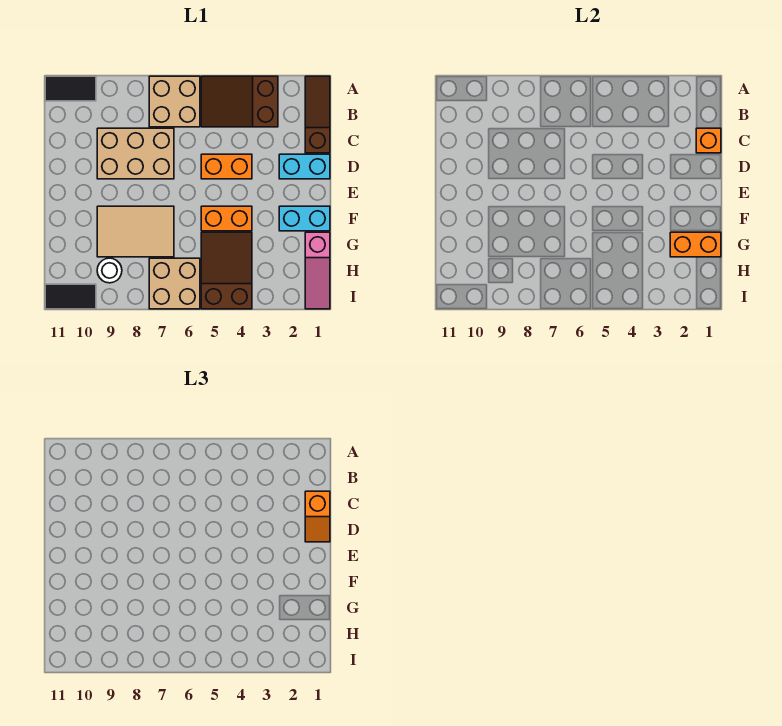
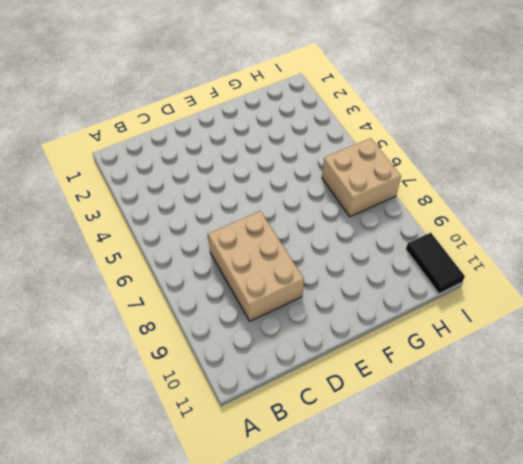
none -> brown slope A1:C1 level 1 top C
none -> brown slope A3:B5 level 1 top 3
none -> tan brick A6:B7 level 1

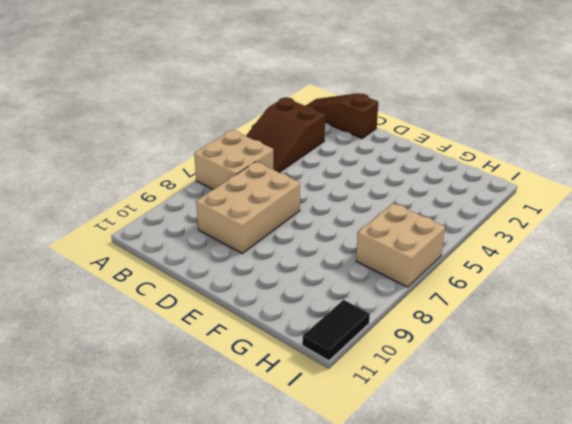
none -> black tile A10:A11 level 1
none -> cyan brick D1:D2 level 1
none -> orange brick D4:D5 level 1

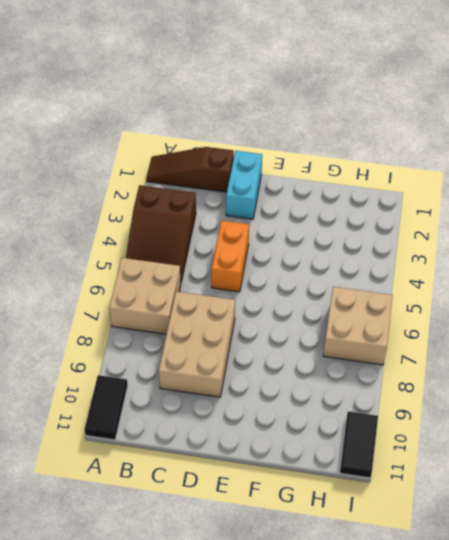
none -> cyan brick F1:F2 level 1
none -> orange brick F4:F5 level 1
none -> tan tile F7:G9 level 1

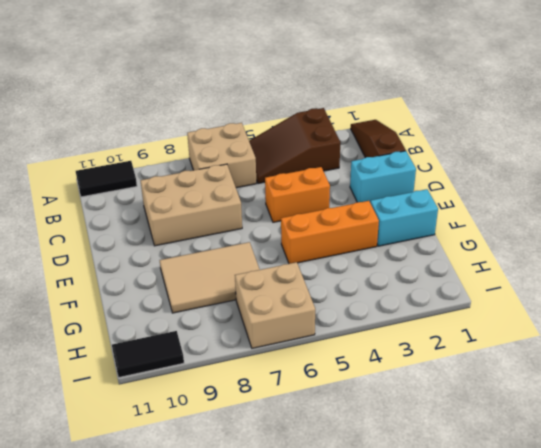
orange brick F3:F5 level 1 -> orange brick F4:F5 level 1
none -> pink slope G1:I1 level 1 top G
none -> brown slope G4:I5 level 1 top I
none -> white round brick H9 level 1

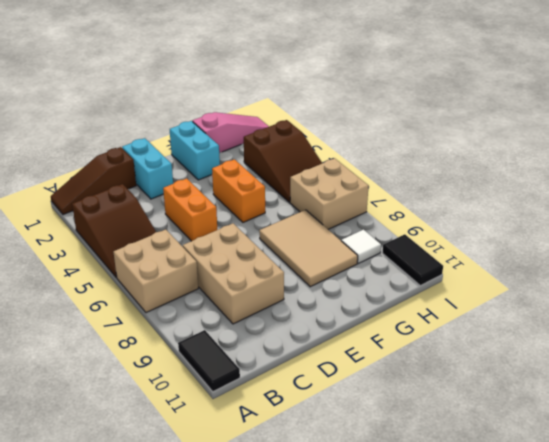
brown slope H3:I5 level 1 top 3 -> brown slope G4:I5 level 1 top I
white tile H9 level 1 -> white round brick H9 level 1
none -> orange brick C1 level 2
none -> orange brick G1:G2 level 2
none -> orange slope C1:D1 level 3 top C

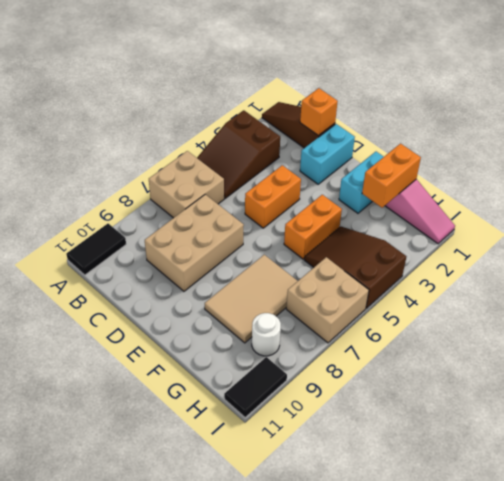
none -> orange slope C1:D1 level 3 top C

